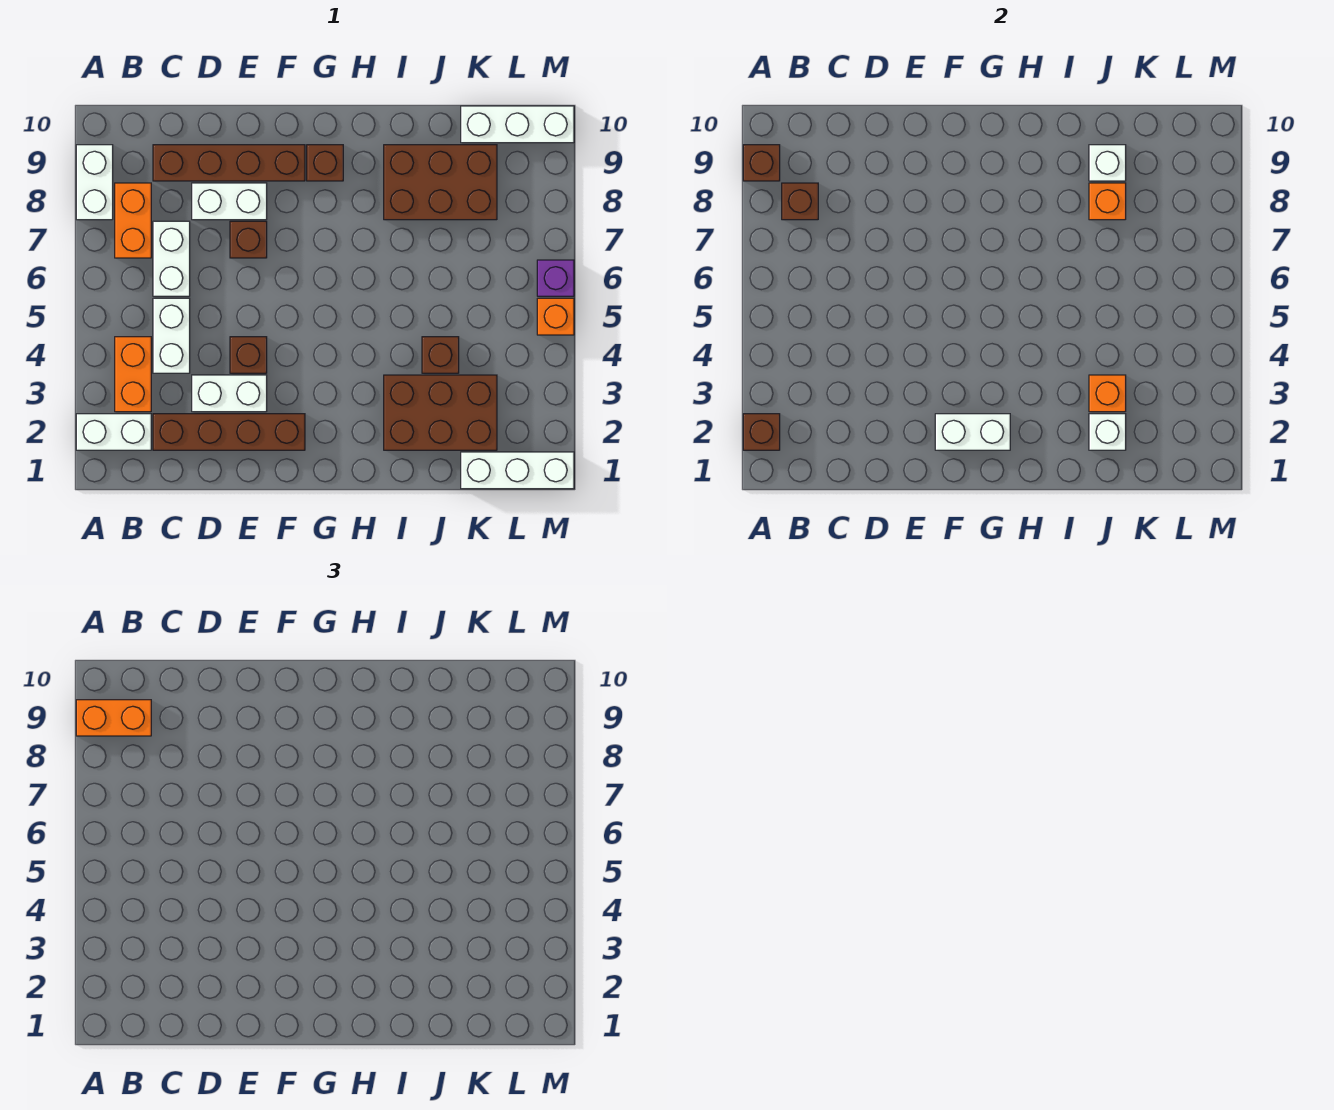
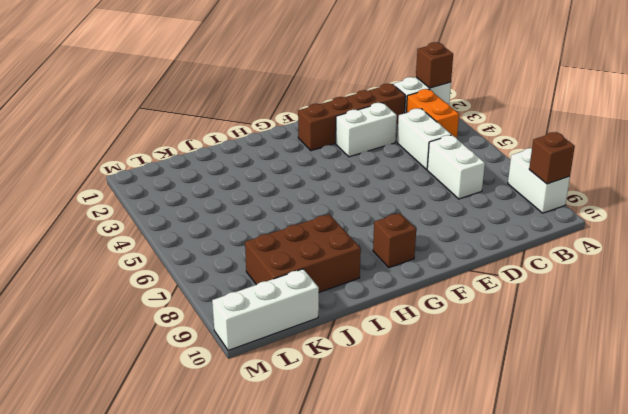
none -> orange brick B7:B8 level 1
none -> brown brick C9:F9 level 1
none -> white brick D8:E8 level 1

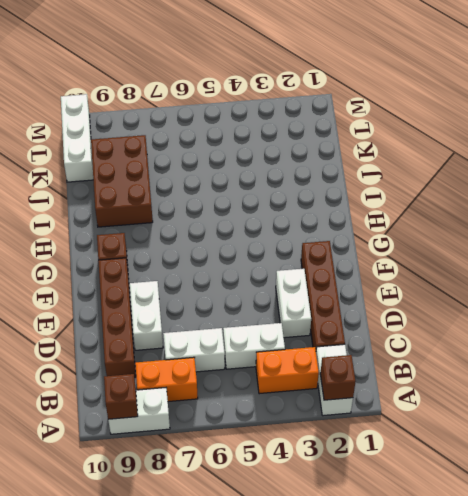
none -> brown brick E4 level 1
none -> brown brick E7 level 1
none -> brown brick I2:K3 level 1

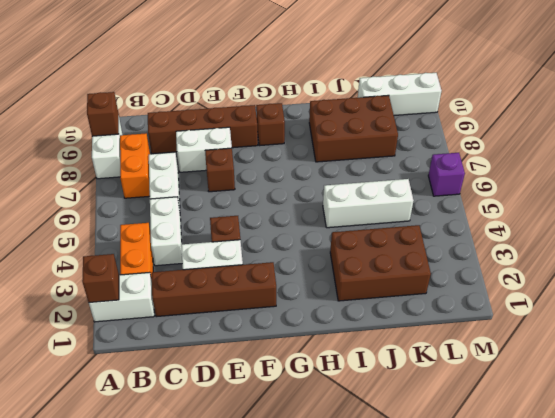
white brick I5:K5 level 1 -> white brick K1:M1 level 1
none -> brown brick J4 level 1
none -> orange brick M5 level 1
none -> brown brick B8 level 2

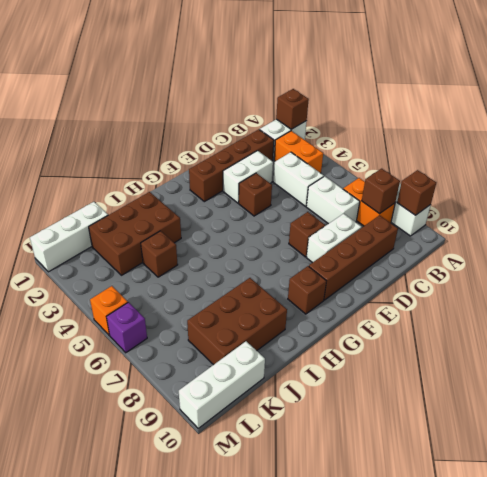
none -> white brick F2:G2 level 2
none -> white brick J2 level 2
none -> orange brick J3 level 2

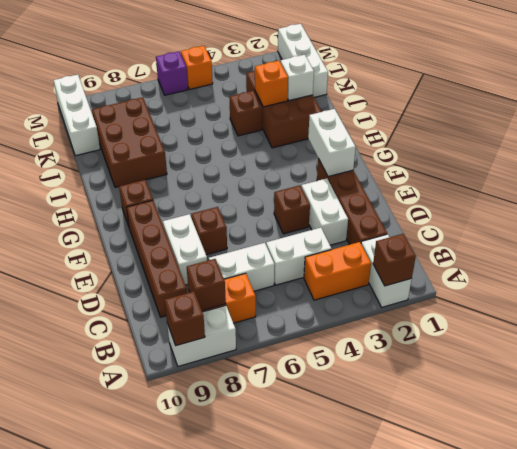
none -> orange brick J8 level 2
none -> white brick J9 level 2
none -> orange brick A9:B9 level 3

